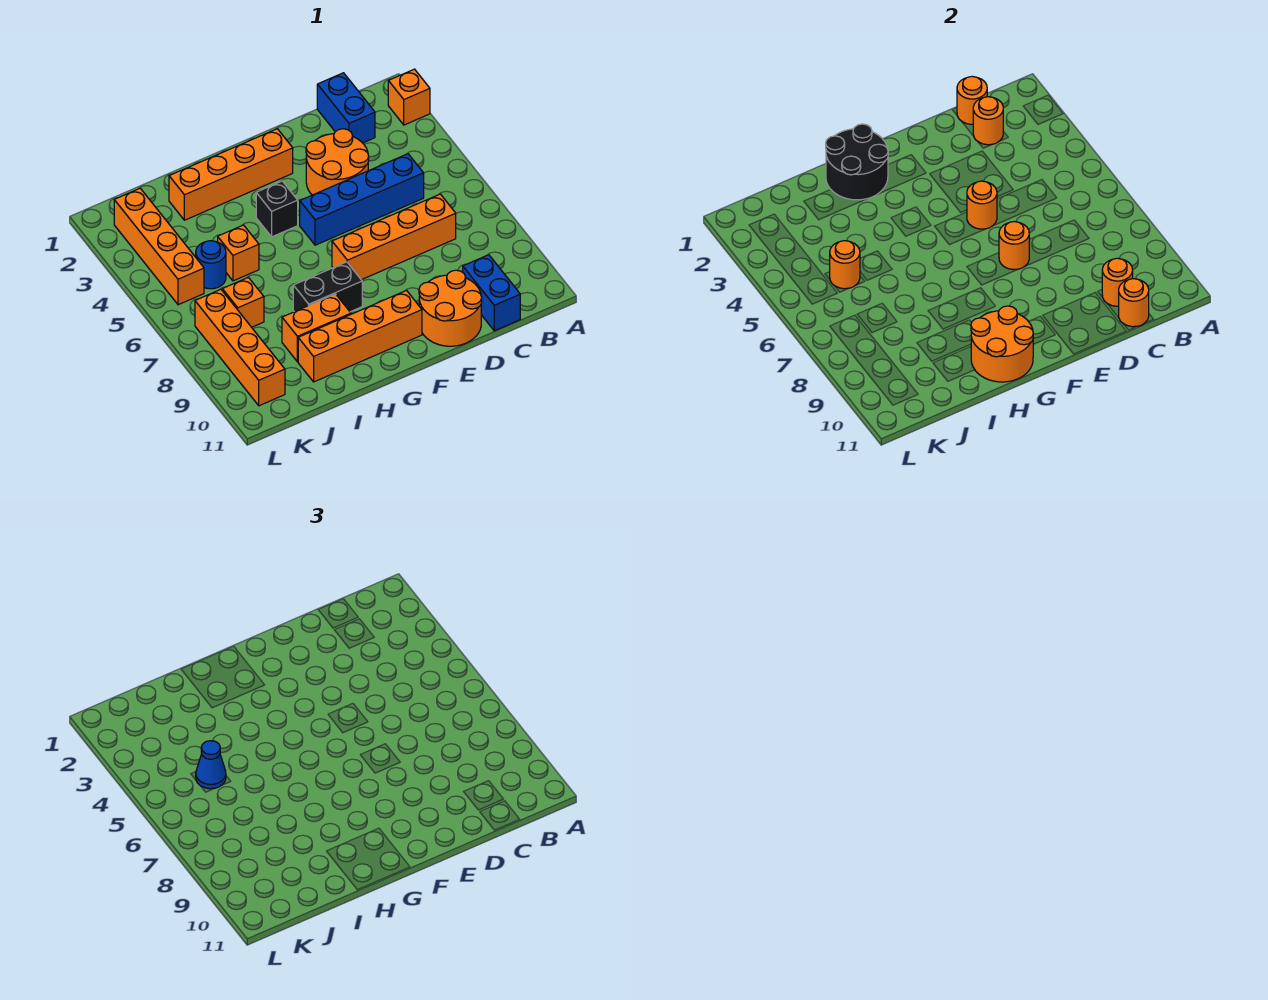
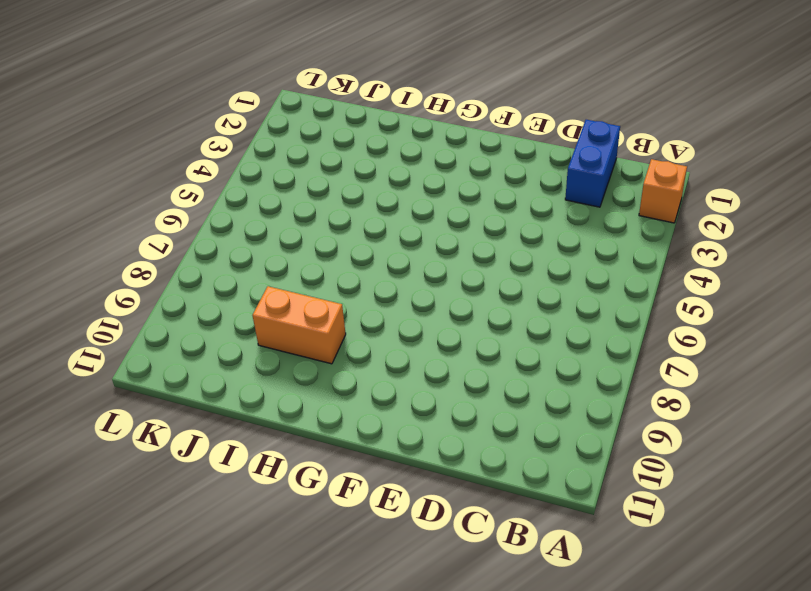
none -> blue brick C5:F5 level 1
none -> orange brick C7:F7 level 1
none -> blue brick C10:C11 level 1

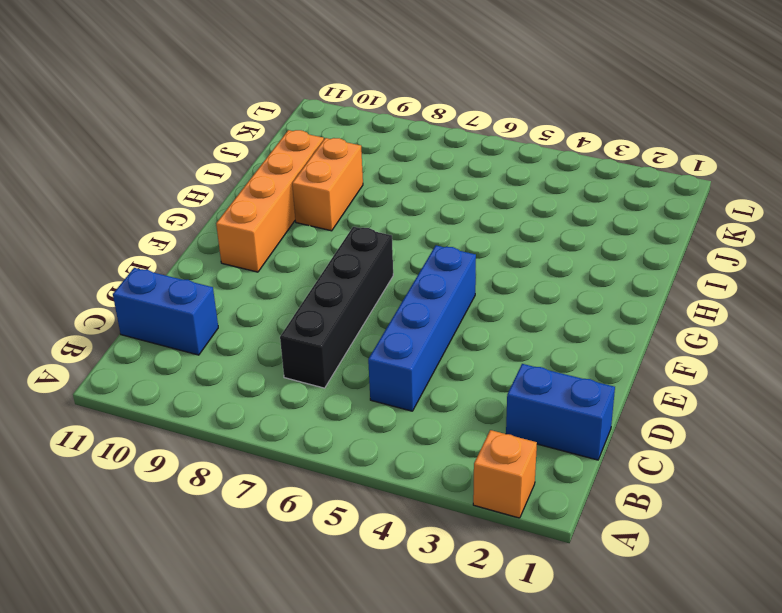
black brick C7:F7 level 1 -> orange brick C7:F7 level 1
none -> orange round brick D3:E4 level 1
none -> orange round brick D10:E11 level 1
none -> orange brick F2:I2 level 1

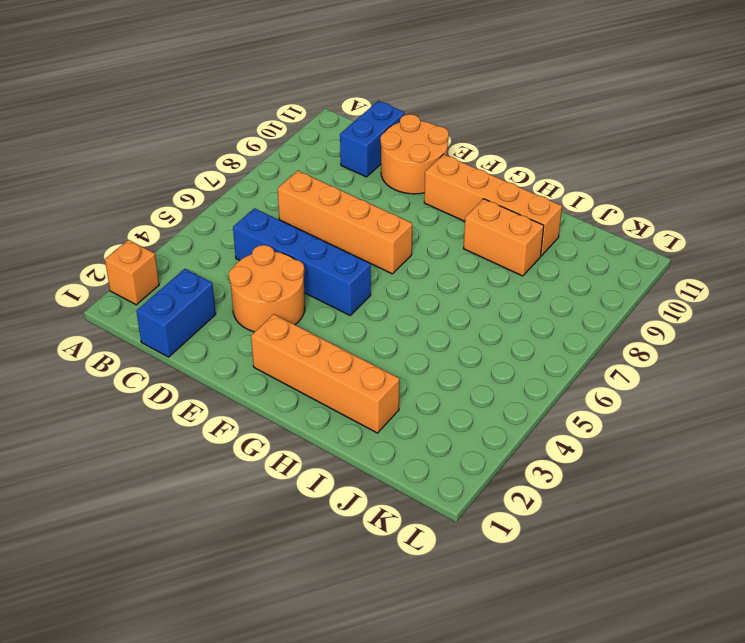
none -> black brick G4 level 1
none -> black brick G8:H8 level 1
none -> orange brick I5 level 1

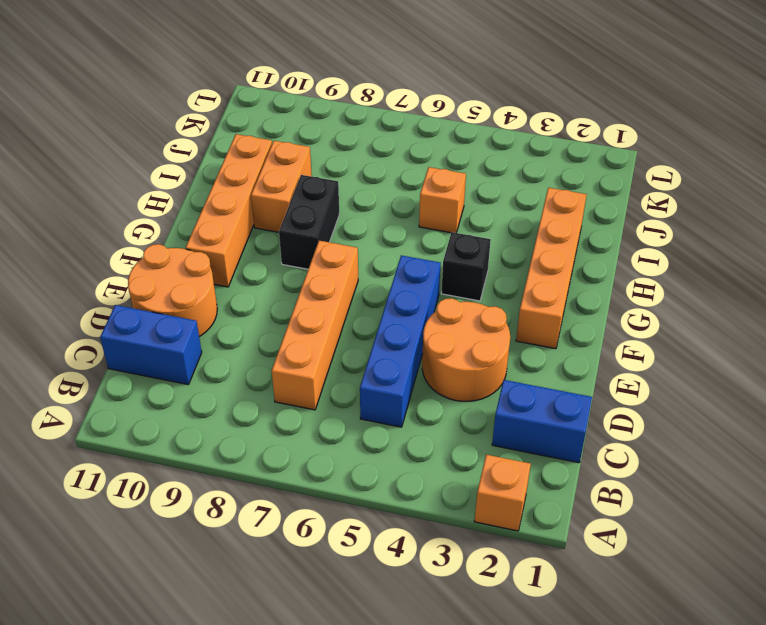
none -> blue round brick J5 level 1
none -> orange brick J7 level 1
none -> orange brick K2:K5 level 1

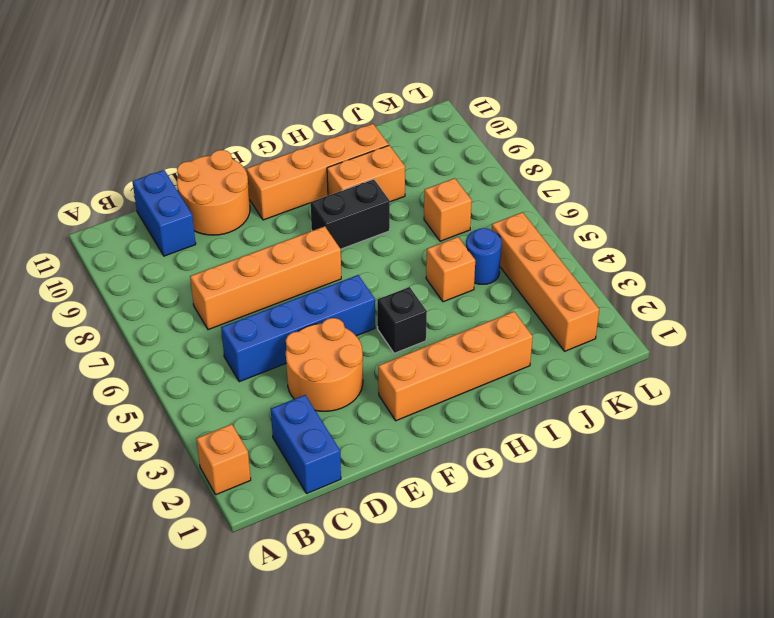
none -> orange brick K7:K10 level 1
none -> orange round brick C1 level 2
none -> orange round brick C2 level 2

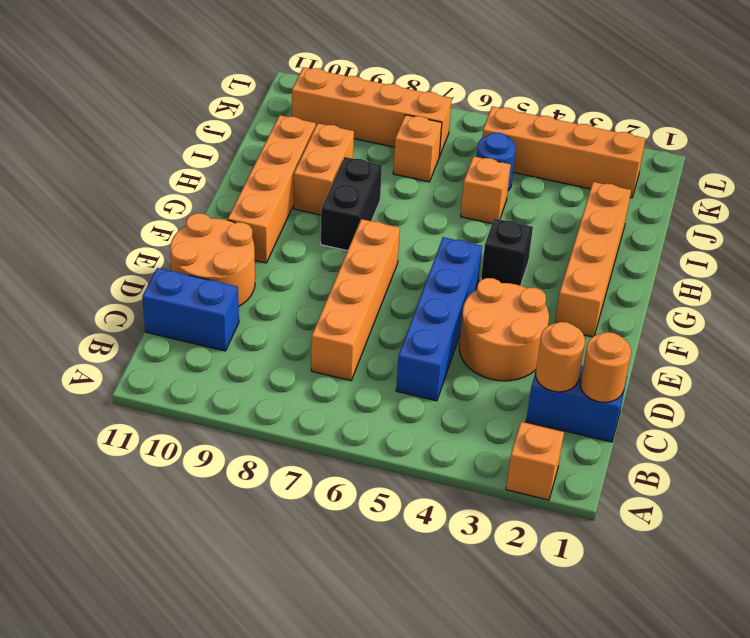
none -> orange round brick C10 level 2
none -> orange round brick C11 level 2
none -> orange round brick E5 level 2

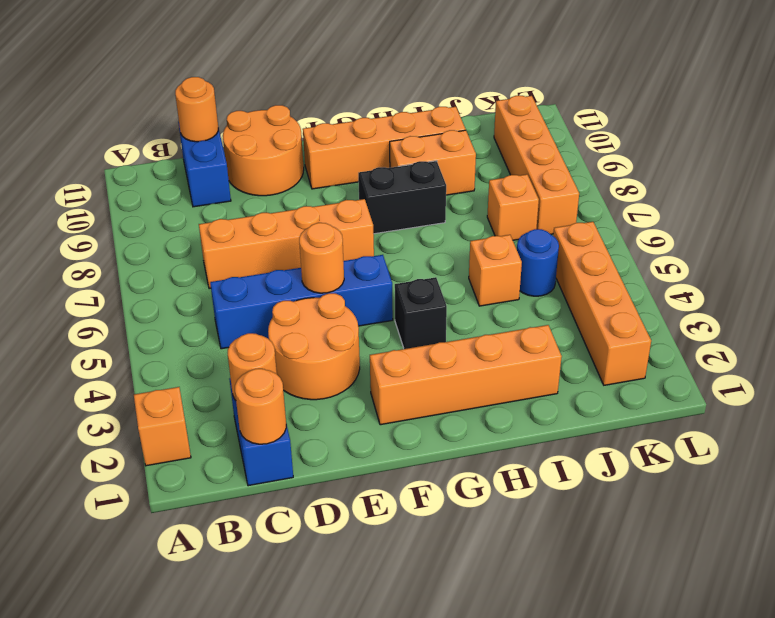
none -> orange round brick C10 level 2
none -> orange round brick E7 level 2
none -> black round brick G1:H2 level 2

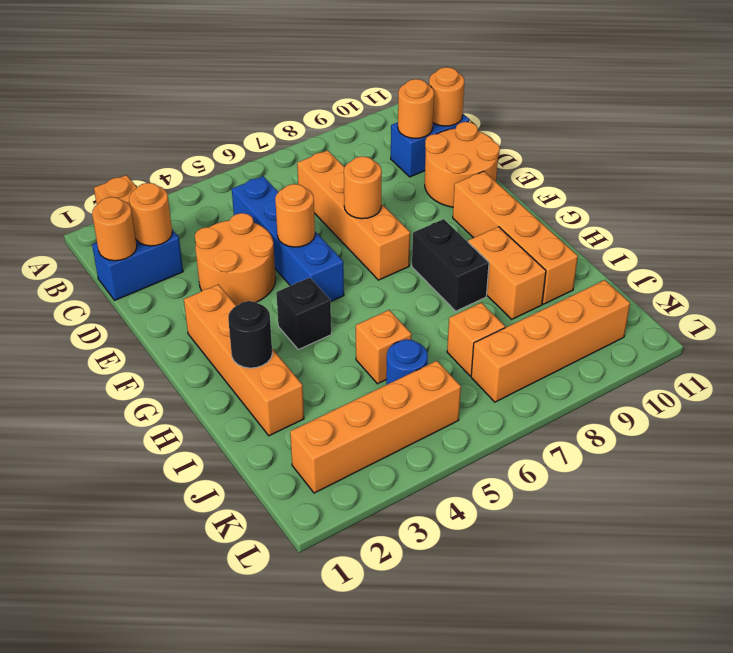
black round brick H2 level 2 -> black round brick G1:H2 level 2
none -> orange round brick G10:H11 level 2
none -> orange round brick J5 level 2
none -> blue cone J5 level 3

